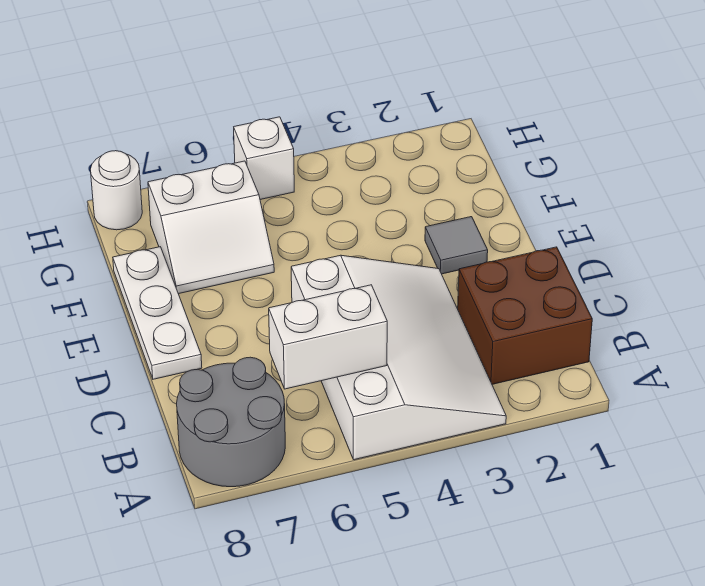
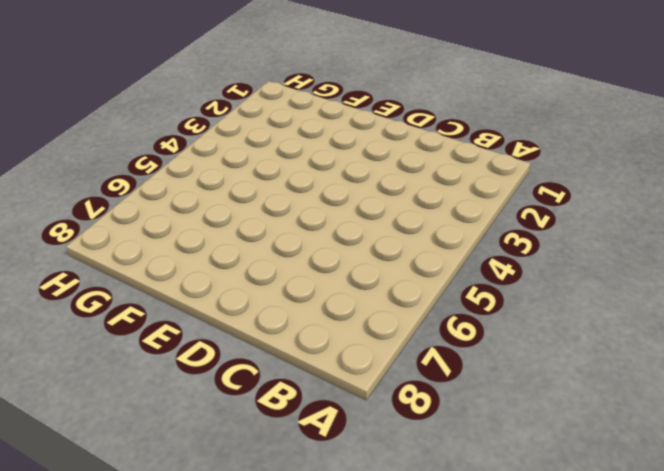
none -> white slope A3:D5 level 1 top 5
none -> grey round brick A7:B8 level 1

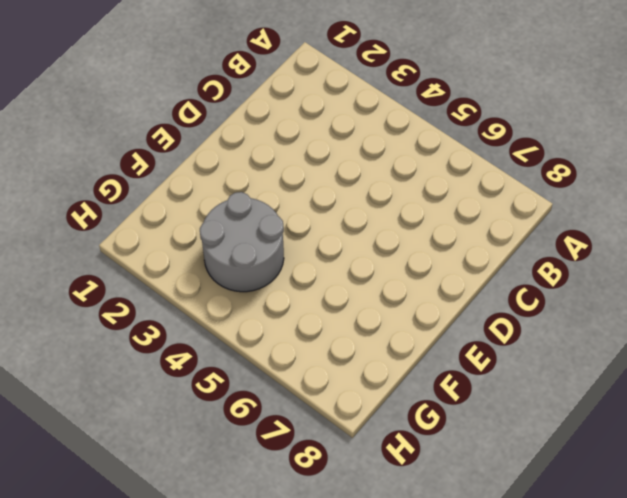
grey round brick F3:G4 level 1 -> grey round brick A7:B8 level 1
none -> white slope A3:D5 level 1 top 5
none -> brown brick B1:C2 level 1

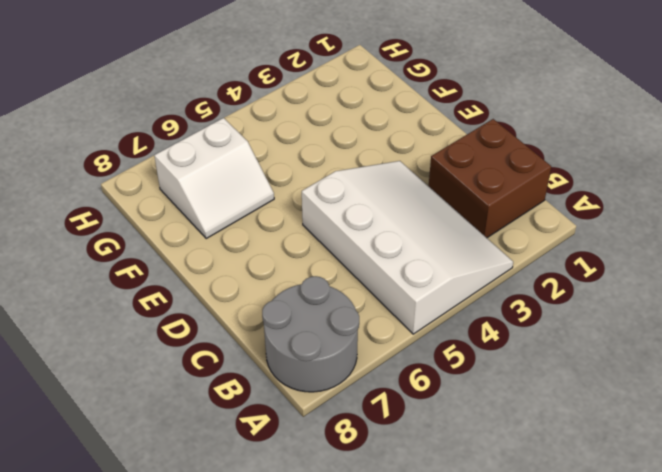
none -> white plate D8:F8 level 1
none -> grey tile E2 level 1

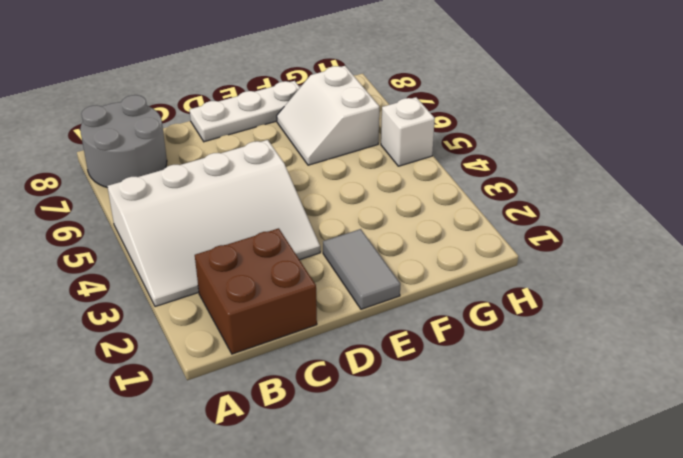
grey tile E1:E2 level 1 -> grey tile E2 level 1
none -> white round brick H8 level 1
none -> white brick B5:B6 level 2

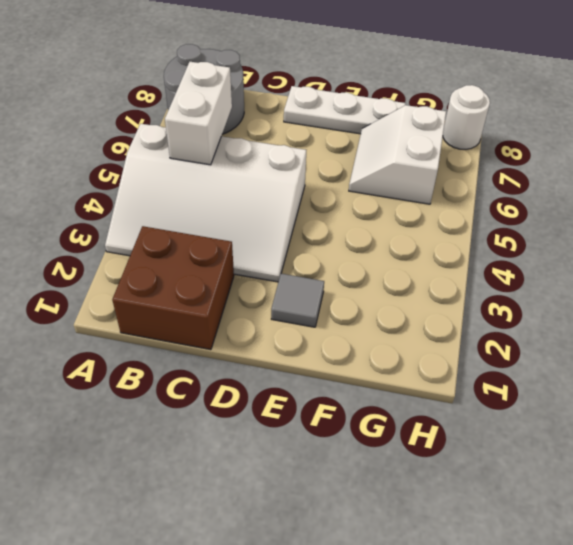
none -> white brick H5 level 1

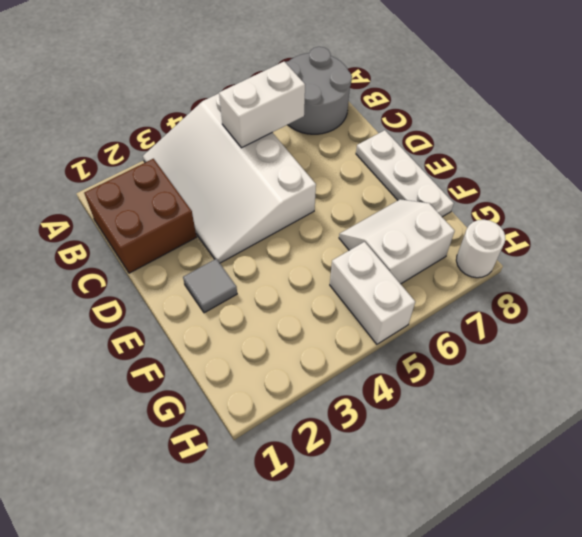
white brick G5:H5 level 1 -> white brick H5 level 1

